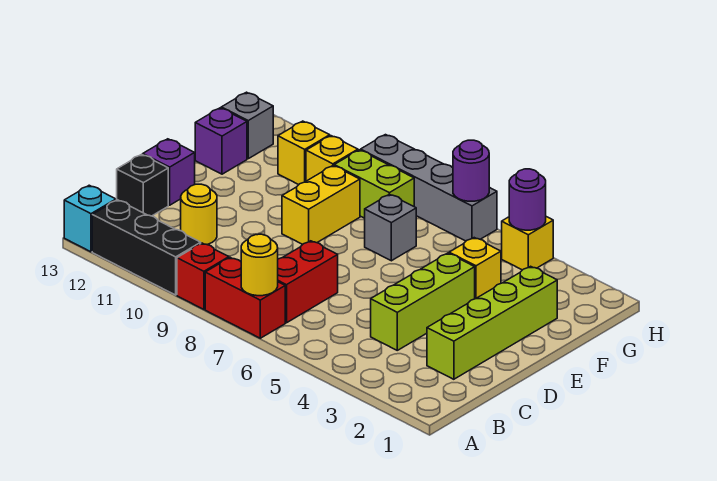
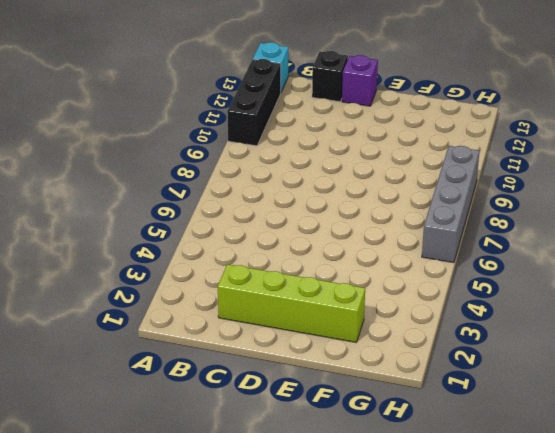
none -> red brick A7:A8 level 1
none -> red brick A9 level 1
none -> red brick B7:C7 level 1

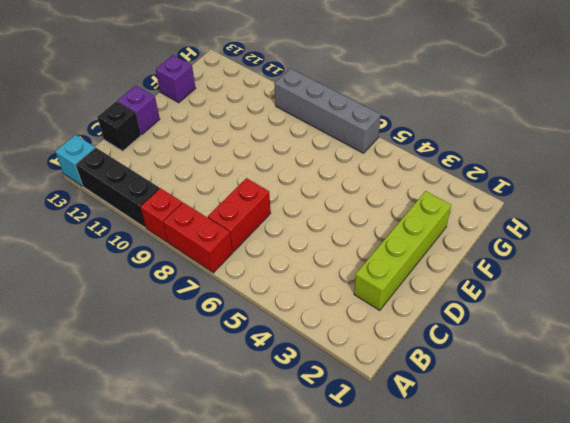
none -> lime brick C4:E4 level 1
none -> yellow round brick C11 level 1
none -> yellow brick E9:F9 level 1

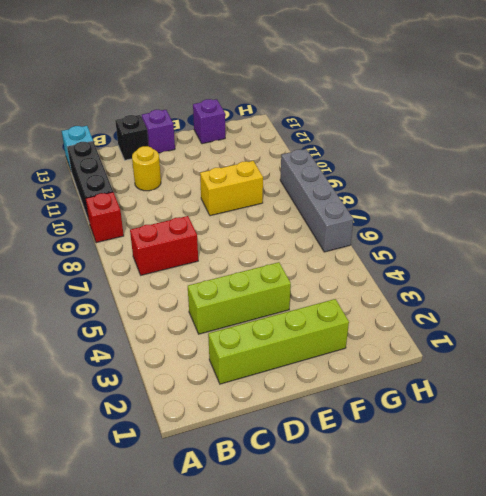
none -> red brick A7:A8 level 1
none -> yellow brick F4 level 1
none -> grey brick F7 level 1

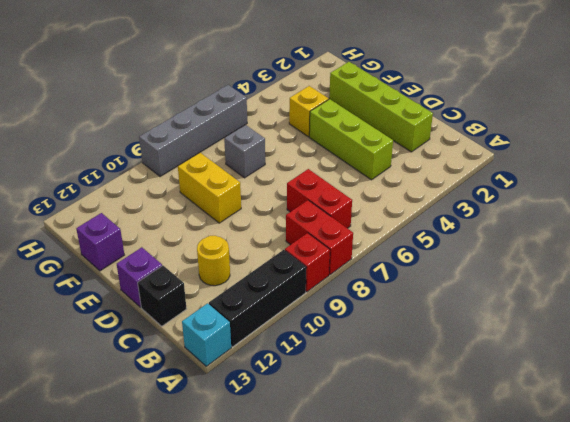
red brick A8:B8 level 1 -> red brick A7:A8 level 1
none -> lime brick G8:G9 level 1
none -> yellow brick G10 level 1
none -> yellow brick G11 level 1

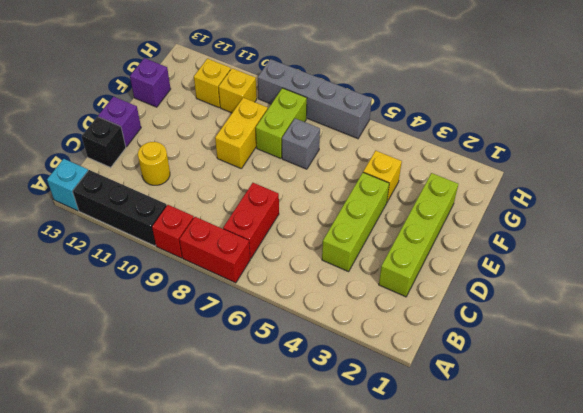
lime brick F8:G8 level 1 -> lime brick G8:G9 level 1
none -> grey brick G13 level 1
none -> yellow brick H4 level 1
none -> yellow round brick A7 level 2

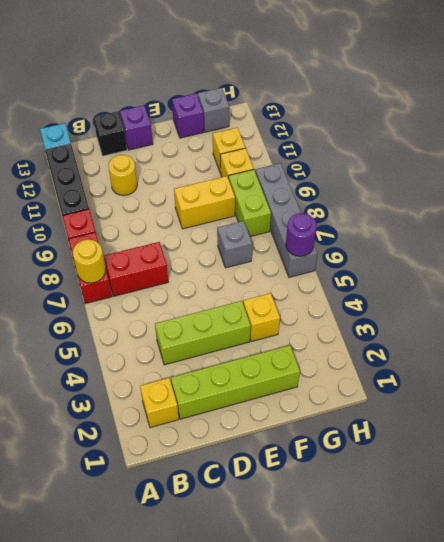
yellow brick B2 level 1 -> yellow brick H4 level 1
none -> purple round brick H4 level 2

